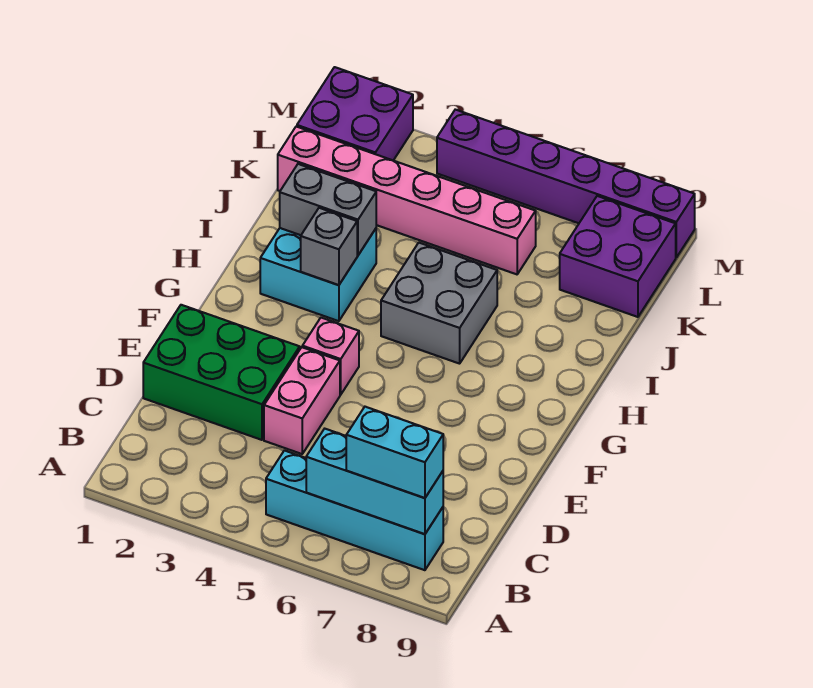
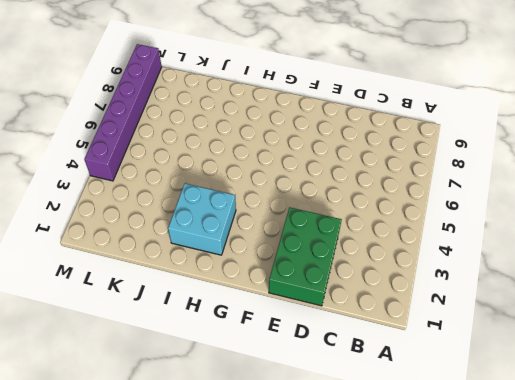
none -> cyan brick B5:B8 level 1
none -> pink brick D4:E4 level 1
none -> pink brick F4 level 1

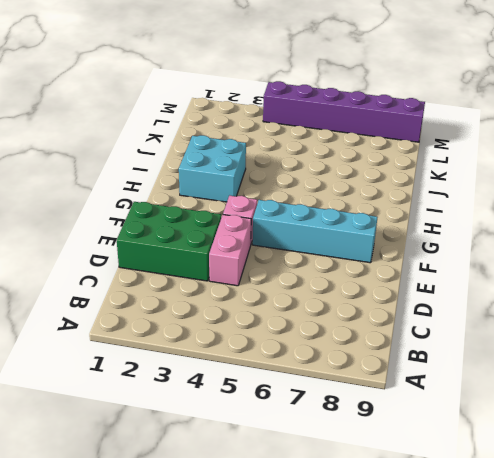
cyan brick F5:F8 level 1 -> cyan brick B5:B8 level 1
none -> grey brick H5:I6 level 1
none -> pink brick K1:K6 level 1
none -> purple brick K8:L9 level 1

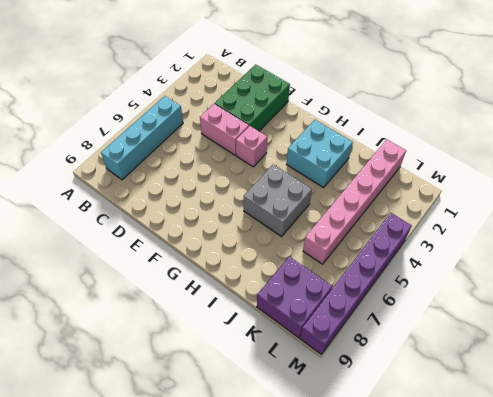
none -> purple brick L1:M2 level 1
none -> cyan brick B6:B8 level 2
none -> grey brick H3 level 2

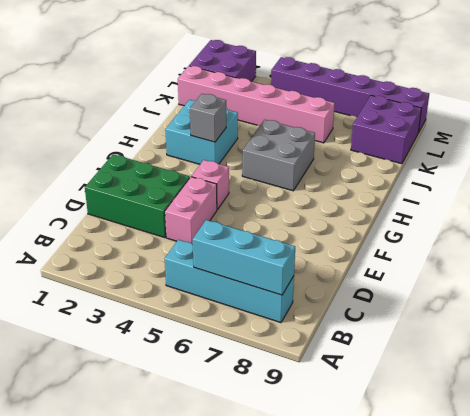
none -> grey brick I2:I3 level 2
none -> cyan brick B7:B8 level 3

